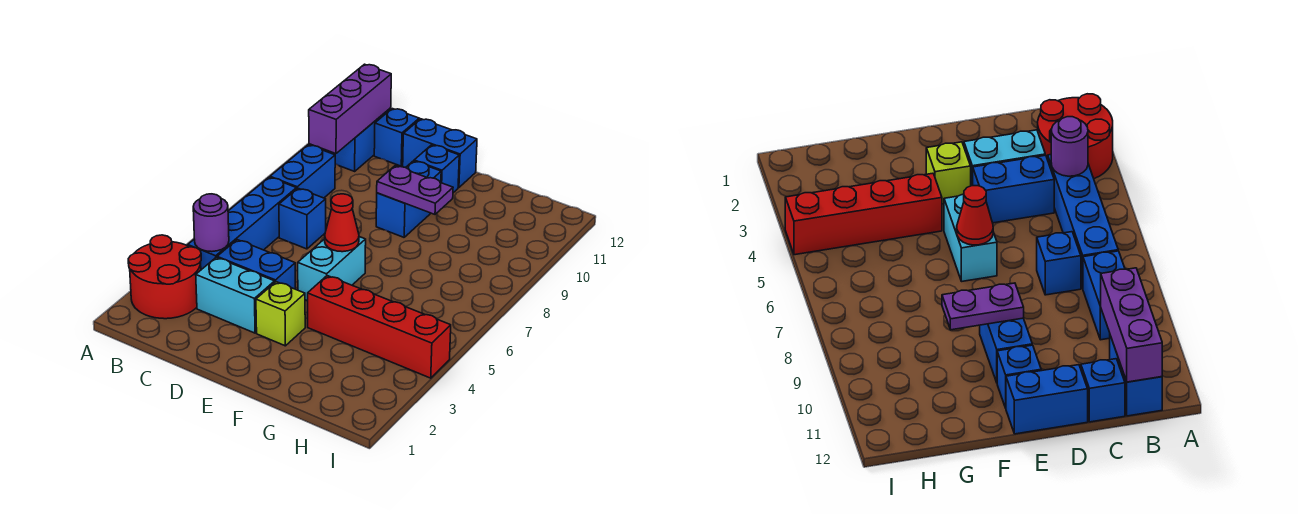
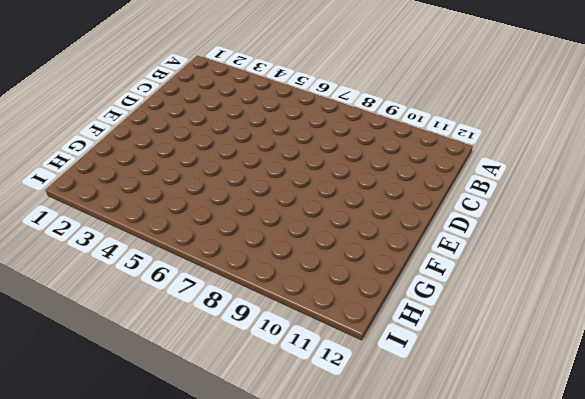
none -> red round brick A2:B3 level 1
none -> blue brick B4:B7 level 1
none -> blue brick B8:B9 level 1

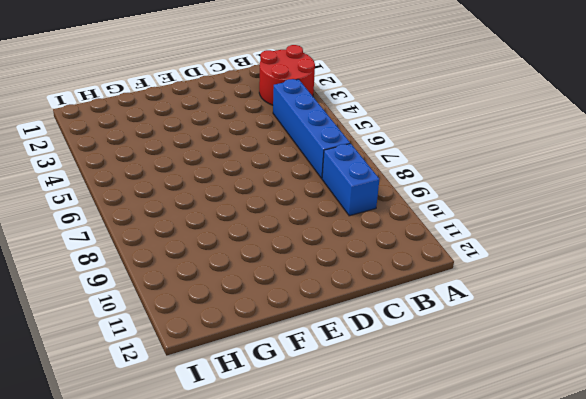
none -> blue brick B11:B12 level 1
none -> cyan brick C3:D3 level 1
none -> blue brick C4:D4 level 1

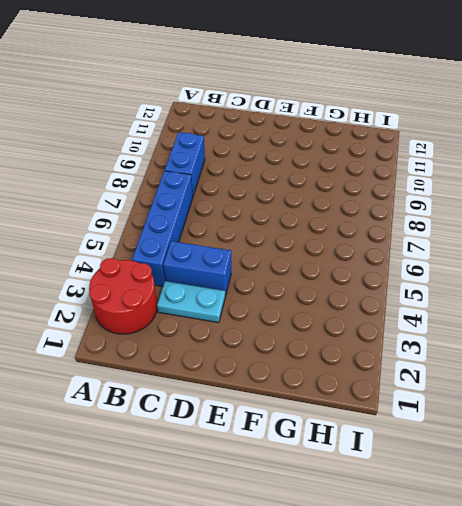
cyan plate C3:D3 level 1 -> cyan brick C3:D3 level 1
none -> blue brick B11:B12 level 1
none -> blue brick C7 level 1
none -> blue brick C12 level 1

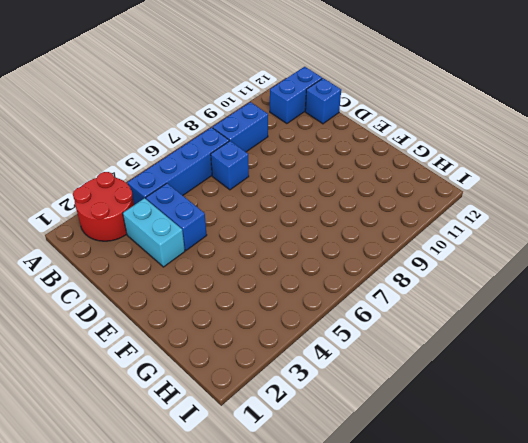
none -> blue brick D12:E12 level 1
none -> lime brick E3 level 1
none -> cyan brick E5:E6 level 1

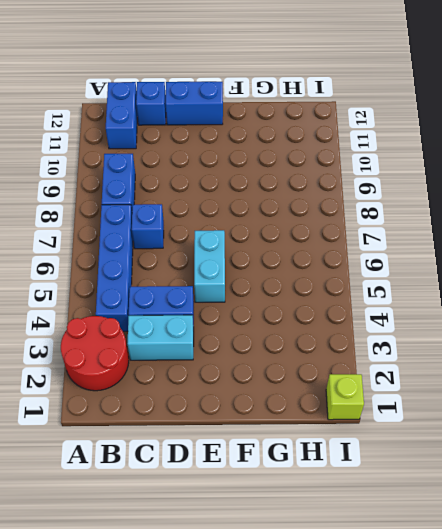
lime brick I1 level 1 -> lime brick E3 level 1
none -> blue brick E9:E10 level 1
none -> blue brick E11 level 1
none -> red brick F4:I4 level 1

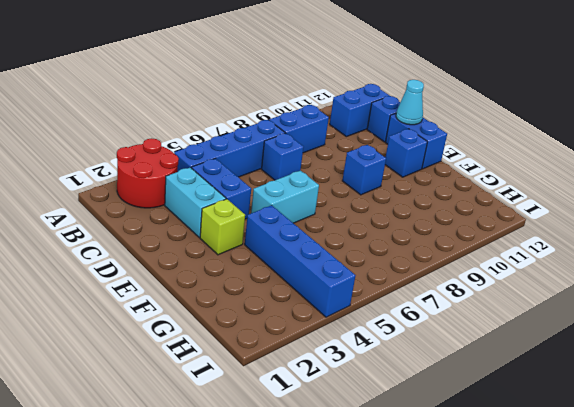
cyan cone D12 level 2 -> none
blue brick E9 level 1 -> blue brick E9:E10 level 1
blue brick F4:I4 level 1 -> red brick F4:I4 level 1
none -> purple round brick B4 level 2
none -> purple brick B10:B12 level 2
none -> red cone E6 level 2

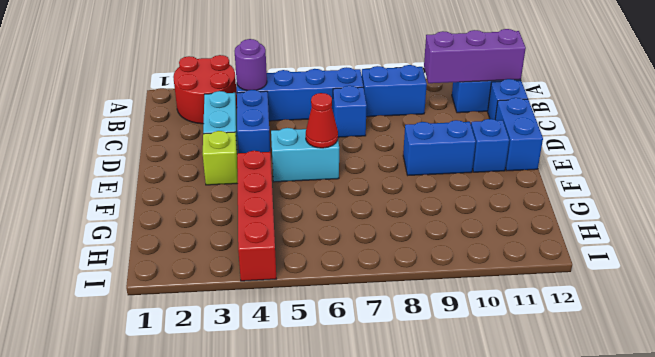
none -> purple plate E9:F9 level 2

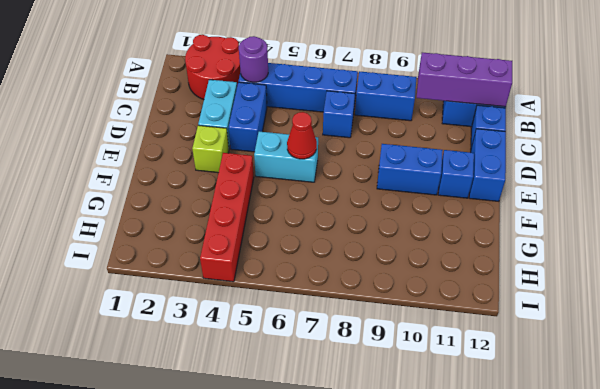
none -> purple plate E9:F9 level 2

